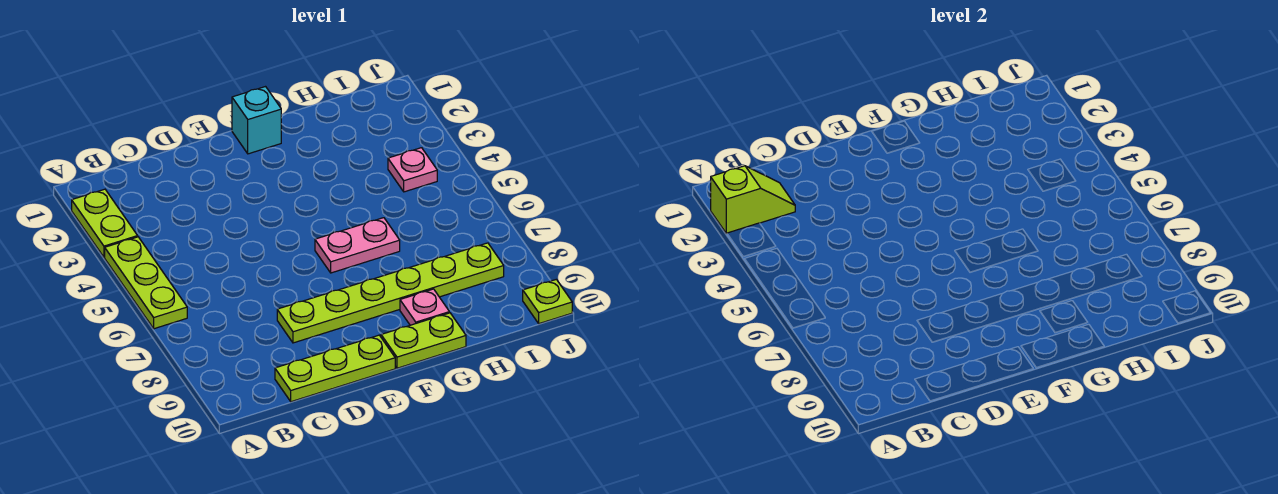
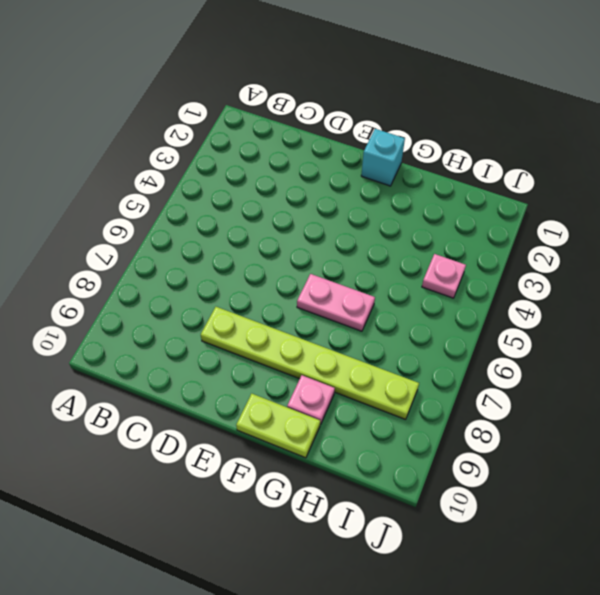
none -> lime plate A2:A3 level 1
none -> lime plate A4:A6 level 1

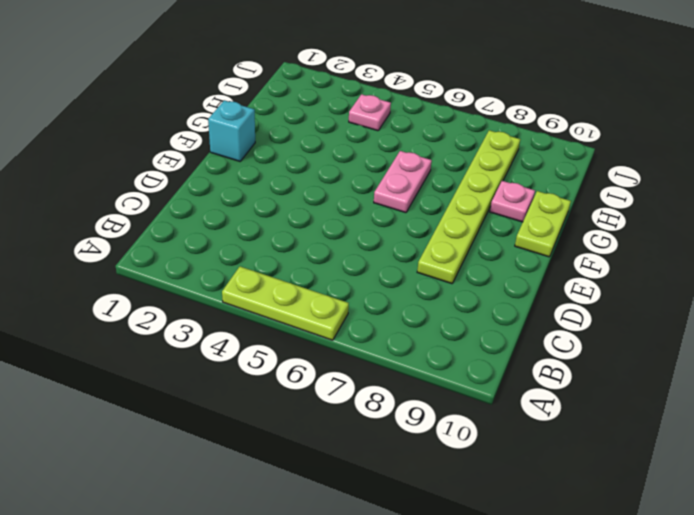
none -> lime plate A2:A3 level 1
none -> lime plate C10:E10 level 1

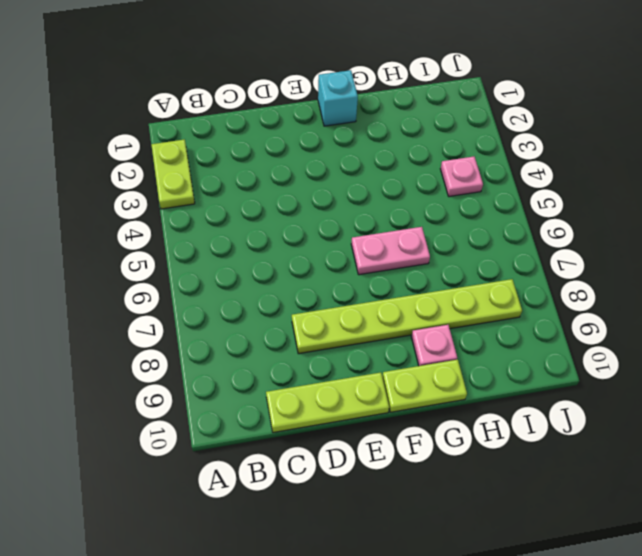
none -> lime plate A4:A6 level 1
none -> lime plate J10 level 1

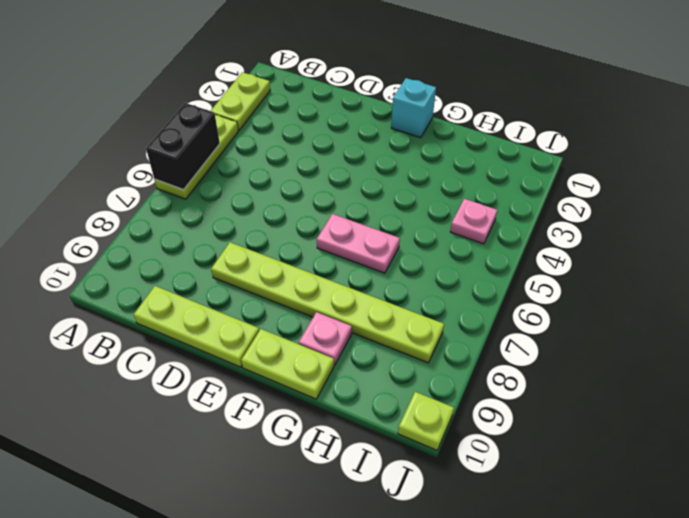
black brick A5:A6 level 2 -> none
none -> lime slope A2:B2 level 2 top A

